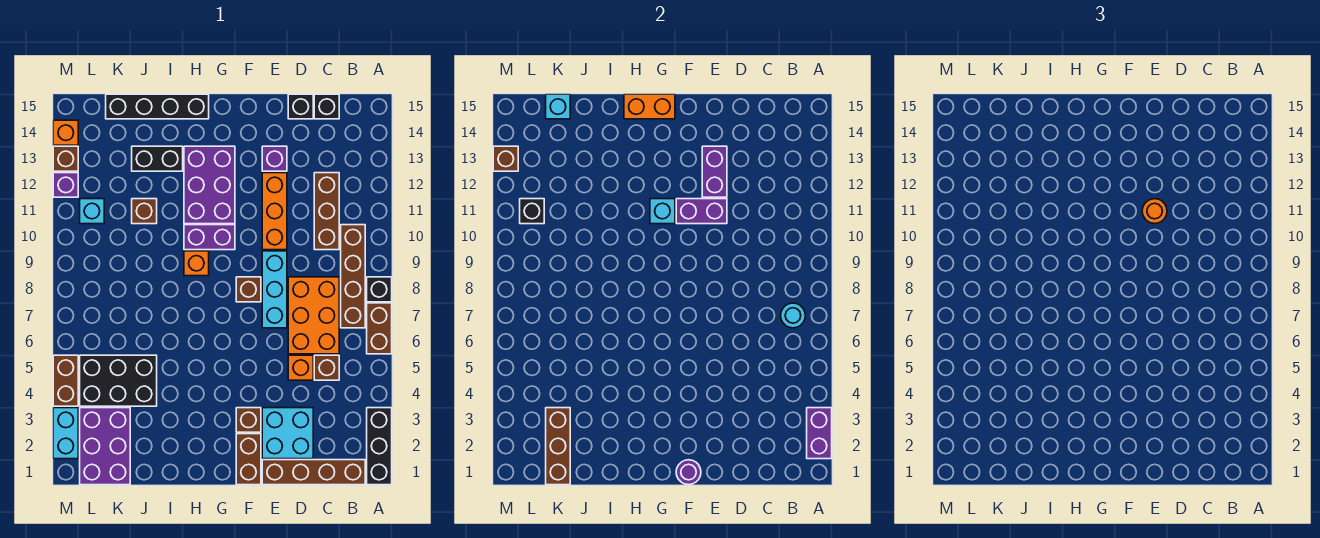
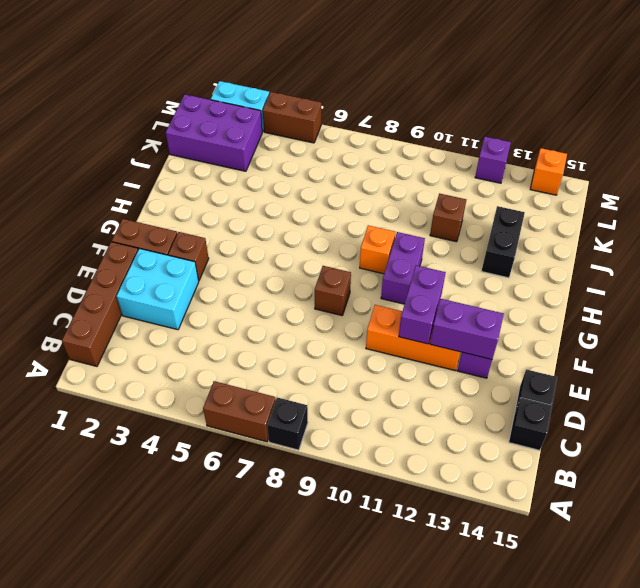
none -> black brick A1:A3 level 1
none -> brown brick B7:B10 level 1
none -> brown brick C5 level 1
none -> orange brick C6:D8 level 1

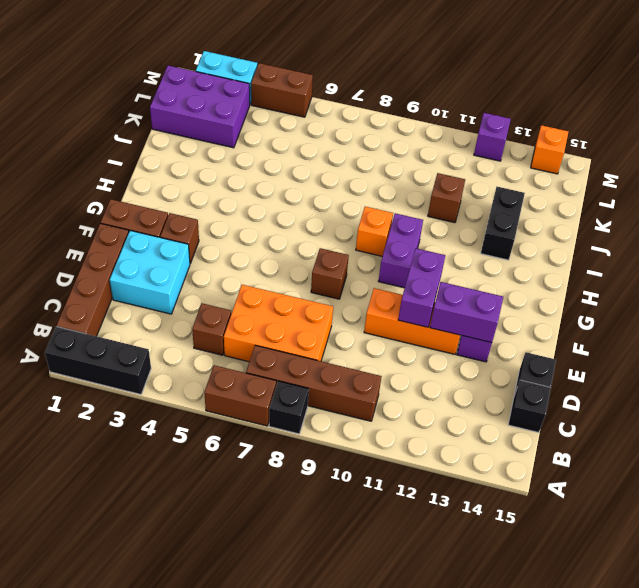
none -> brown brick C10:C12 level 1
none -> orange brick D5 level 1
none -> cyan brick E7:E9 level 1
none -> purple brick G11:H13 level 1

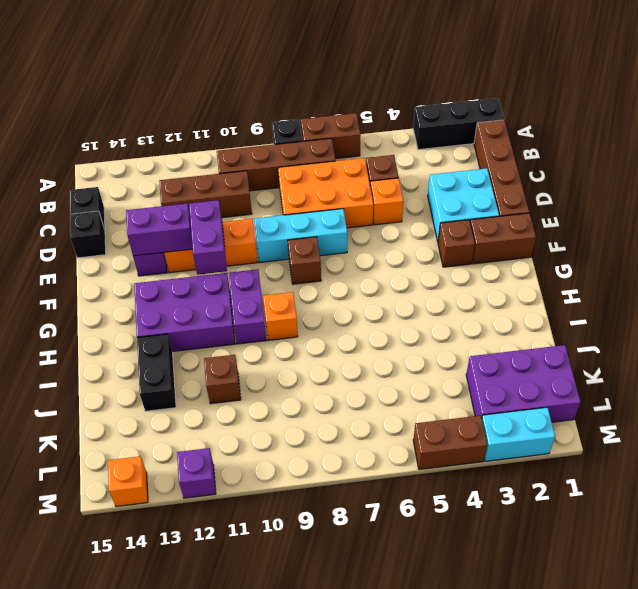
none -> black brick H15:K15 level 1
none -> black brick J4:L5 level 1
none -> cyan brick L11 level 1
none -> brown brick M13 level 1

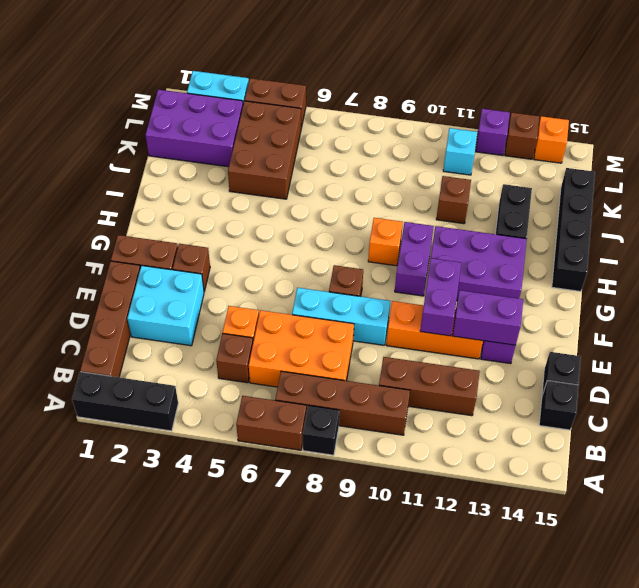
brown brick J4:L5 level 1 -> black brick J4:L5 level 1
none -> purple brick A2:A3 level 2
none -> cyan round brick B7 level 2
none -> purple round brick F1 level 2
none -> cyan brick G11 level 2

